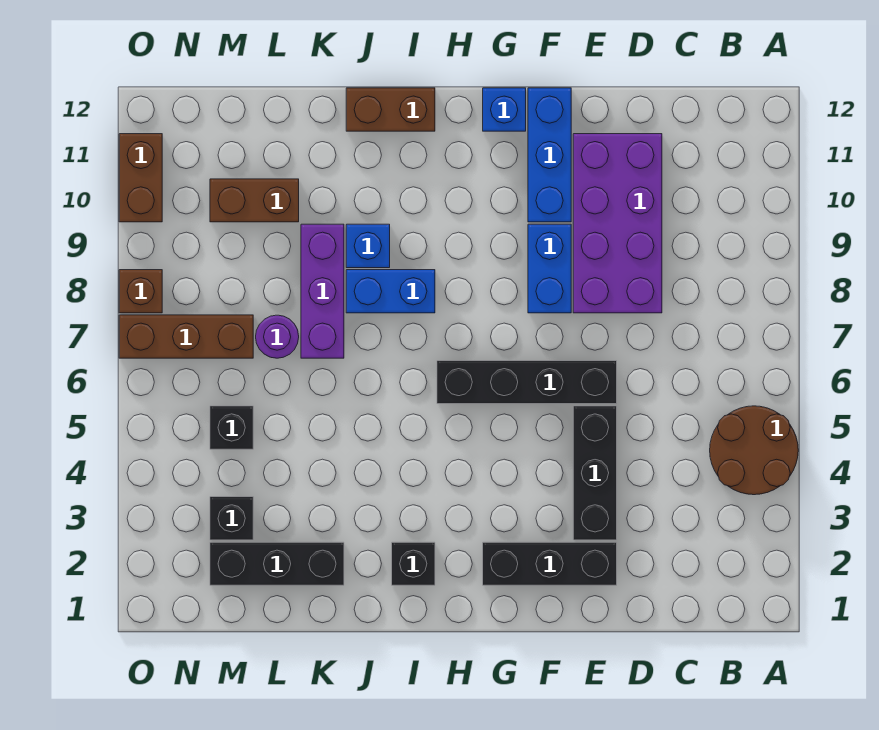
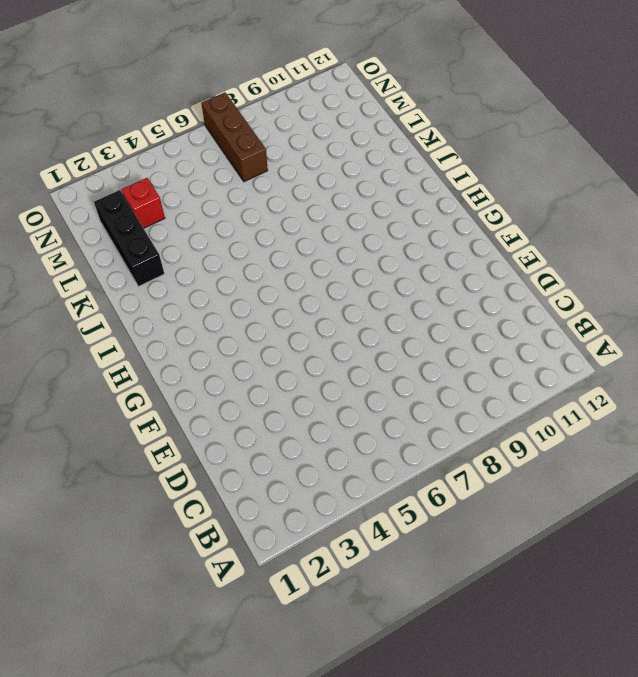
red brick M3 level 1 -> black brick M3 level 1
none -> brown round brick A4:B5 level 1
none -> purple brick D8:E11 level 1
none -> black brick E2:G2 level 1

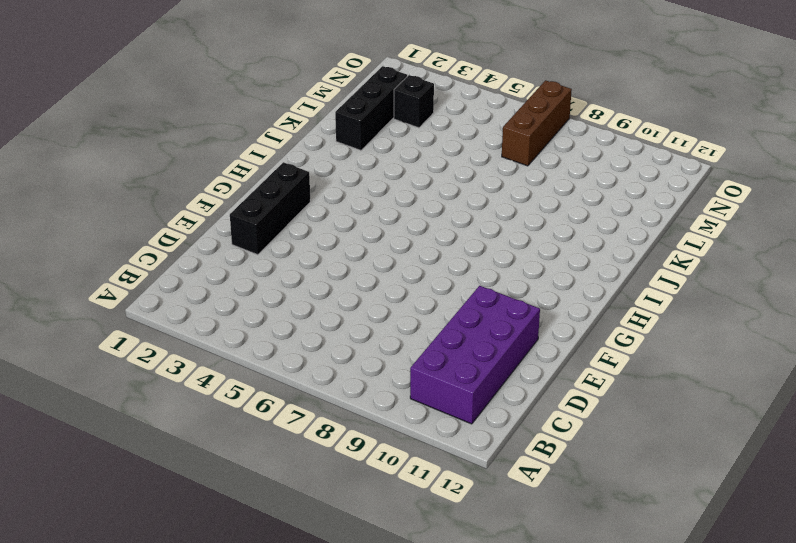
purple brick B10:E11 level 1 -> purple brick D8:E11 level 1
none -> brown round brick A4:B5 level 1
none -> black brick E3:E5 level 1
none -> black brick E6:H6 level 1

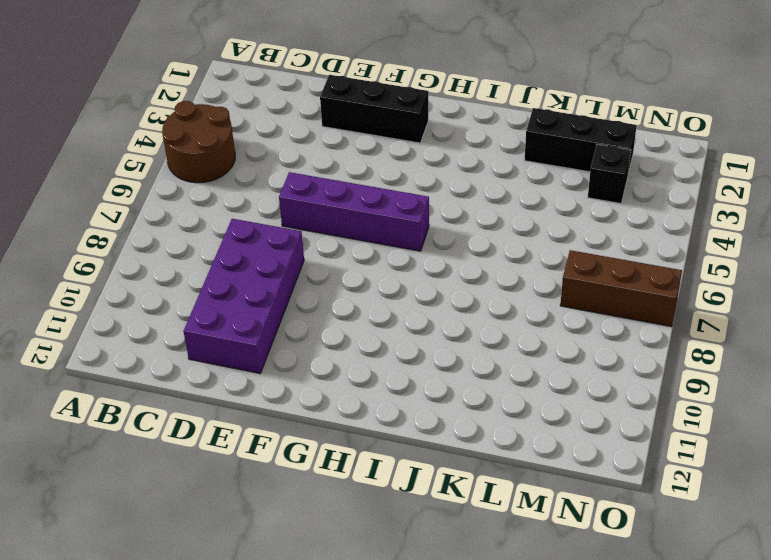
purple brick E6:H6 level 1 -> black brick E6:H6 level 1
none -> black brick E3:E5 level 1
none -> blue brick F8:F9 level 1
none -> blue brick F10:F12 level 1

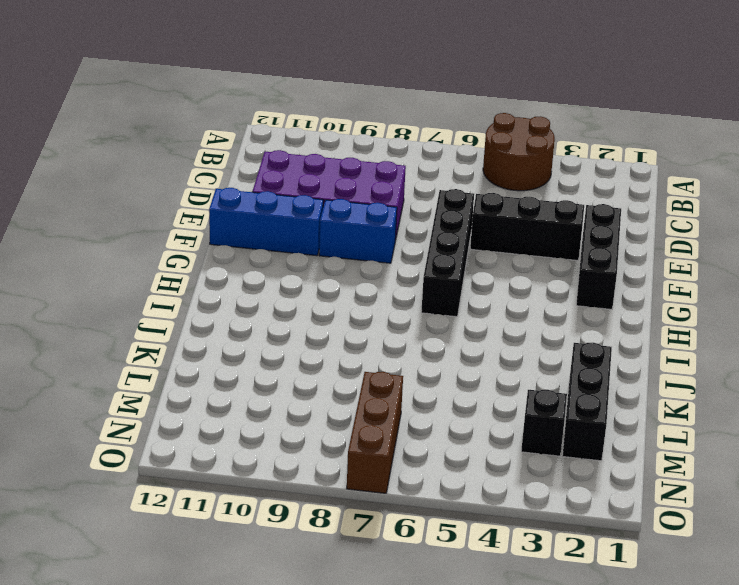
none -> blue brick G12 level 1
none -> black brick I2 level 1
none -> blue brick I8:J8 level 1

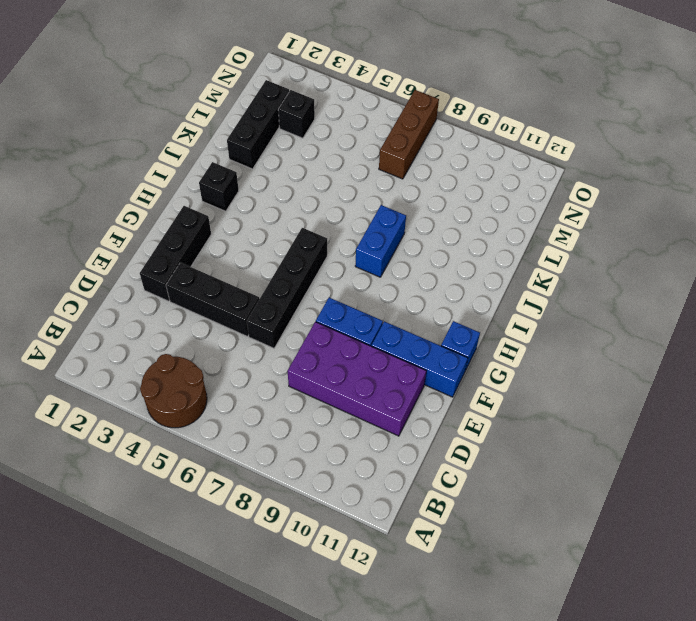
none -> brown brick I12:J12 level 1
none -> blue brick J9 level 1
none -> purple brick K7:K9 level 1

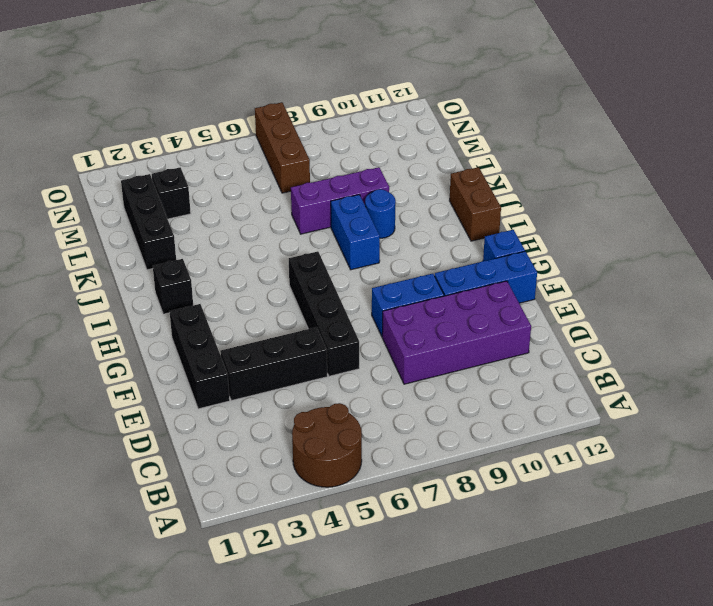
blue round brick J9 level 1 -> blue brick J9 level 1
none -> purple round brick L7 level 1
none -> brown brick L10:M10 level 1
none -> black brick M5 level 1

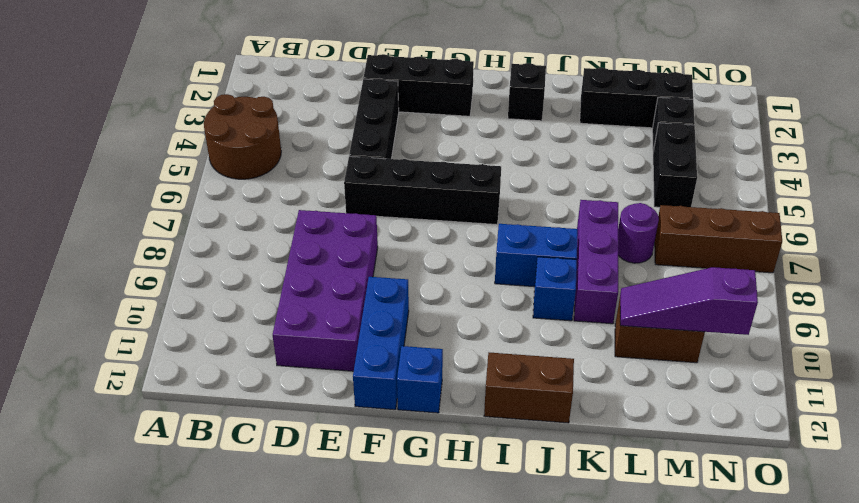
purple slope L10:N10 level 2 top N -> none
black brick M4:M5 level 1 -> black brick M5 level 1
none -> blue brick F8:F9 level 1
none -> brown brick O8 level 1
none -> brown brick O10:O11 level 1

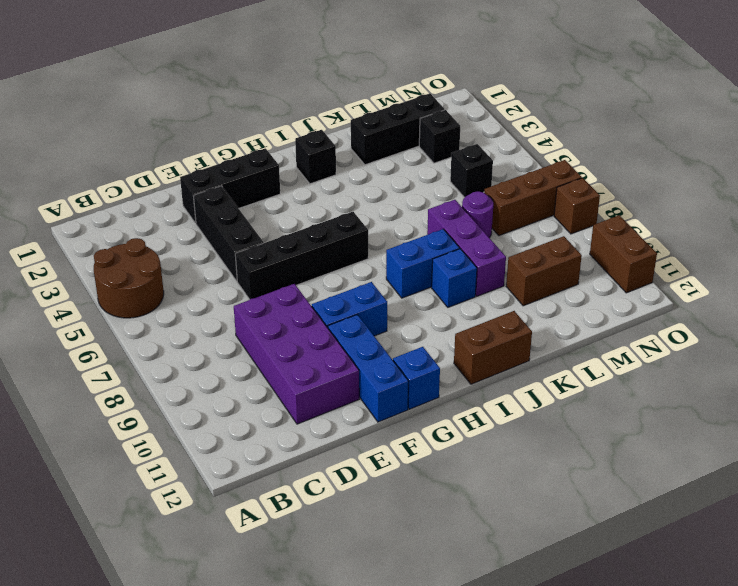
blue brick F9:G9 level 1 -> blue brick F8:F9 level 1

